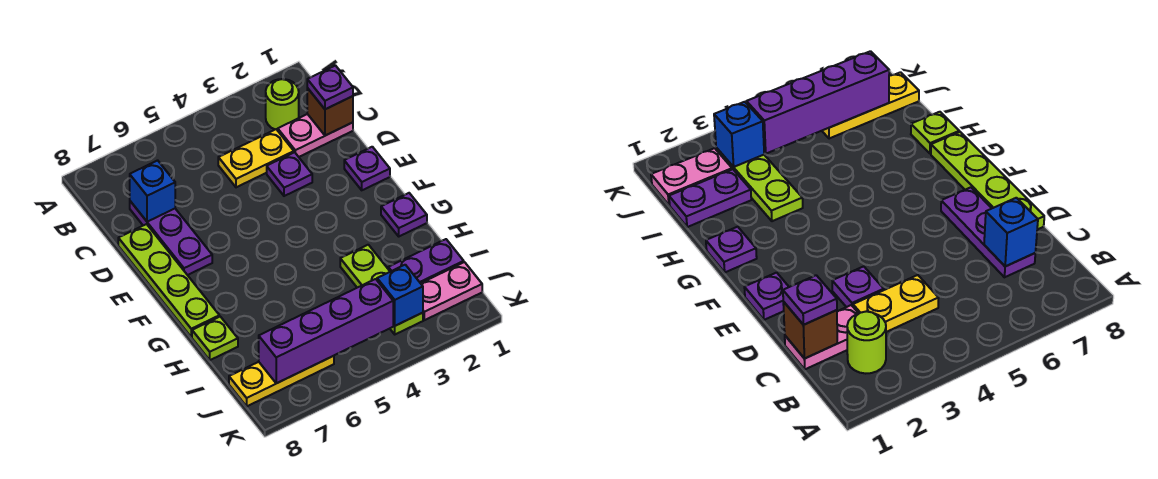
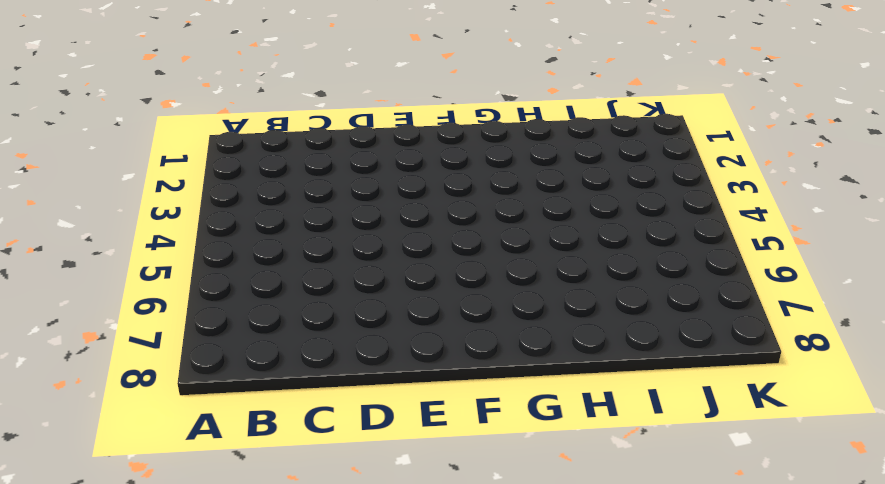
none -> lime round brick B2 level 1
none -> pink plate C1:C2 level 1
none -> yellow plate C3:C4 level 1

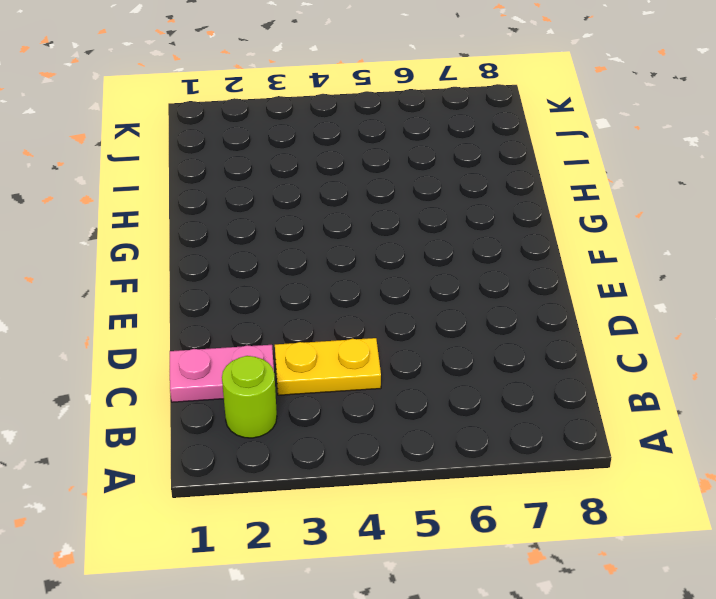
none -> purple plate C7:E7 level 1
none -> purple plate D3 level 1
none -> lime plate D8:G8 level 1

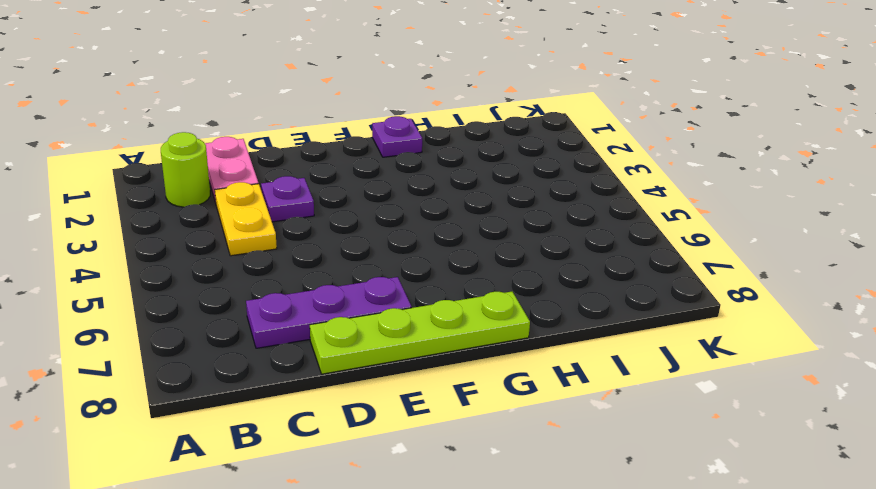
none -> purple plate E1 level 1
none -> lime plate H3:J3 level 1
none -> lime plate H8 level 1

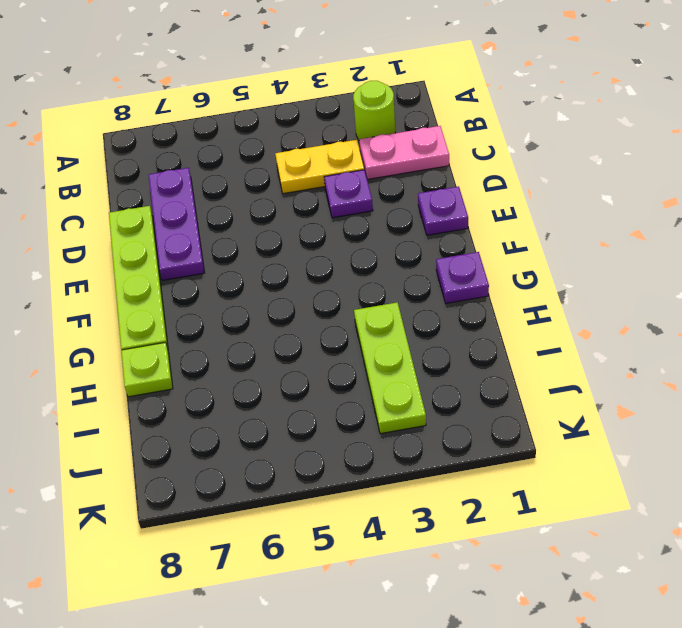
none -> purple plate I1:I2 level 1
none -> pink plate J1:J2 level 1
none -> yellow plate J6:J8 level 1

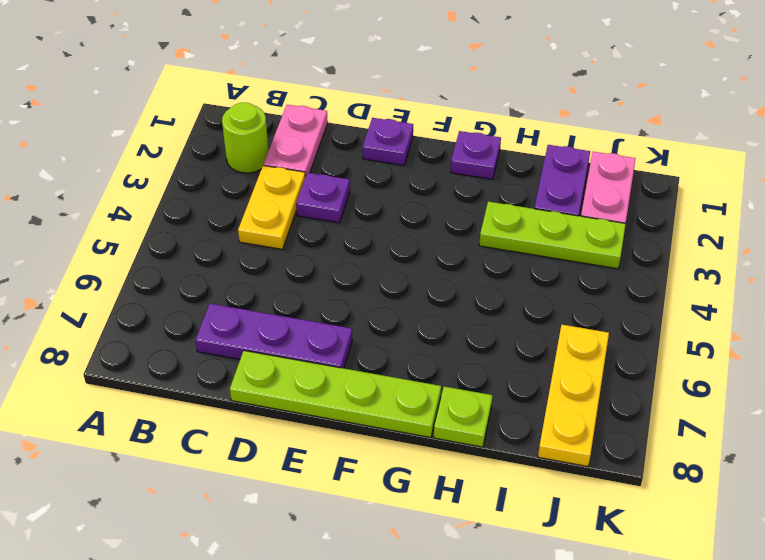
none -> brown brick C1 level 2
none -> blue brick C7 level 2
none -> blue brick J3 level 2

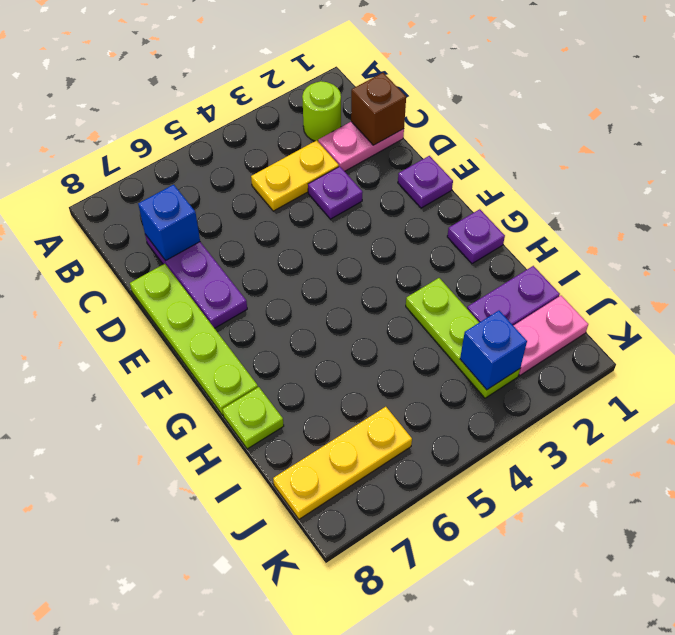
none -> purple brick J4:J7 level 2
none -> purple plate C1 level 3

